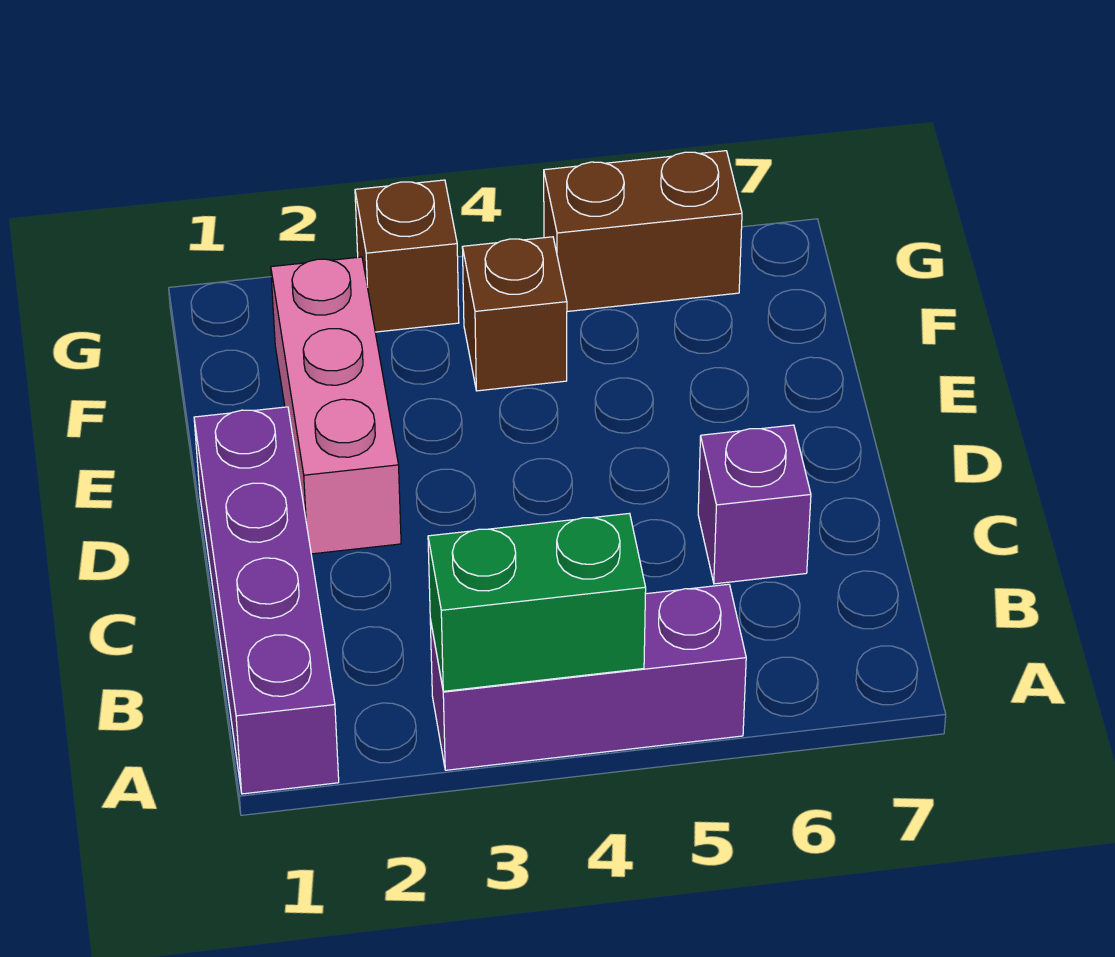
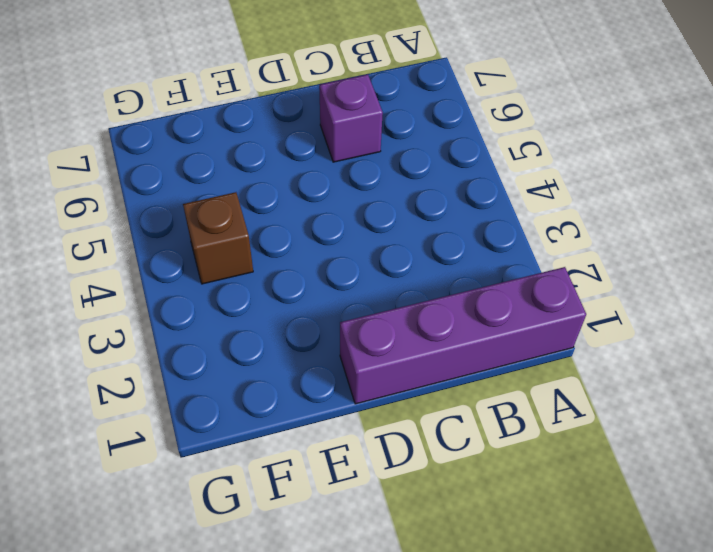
none -> purple brick A3:A5 level 1
none -> pink brick D2:F2 level 1

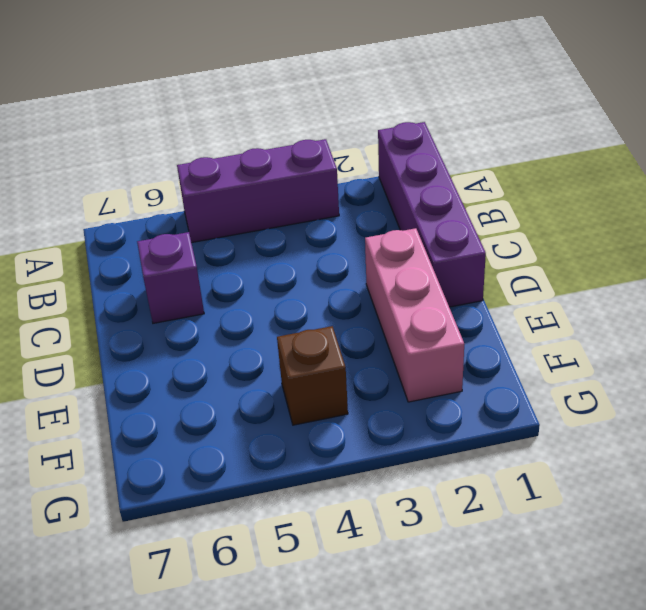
none -> brown brick G3 level 1
none -> brown brick G5:G6 level 1

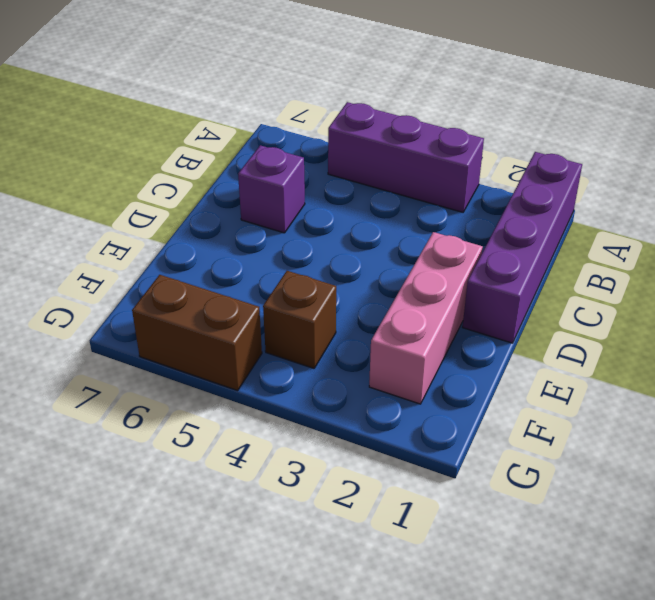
none -> brown brick G3 level 1
none -> green brick A3:A4 level 2

